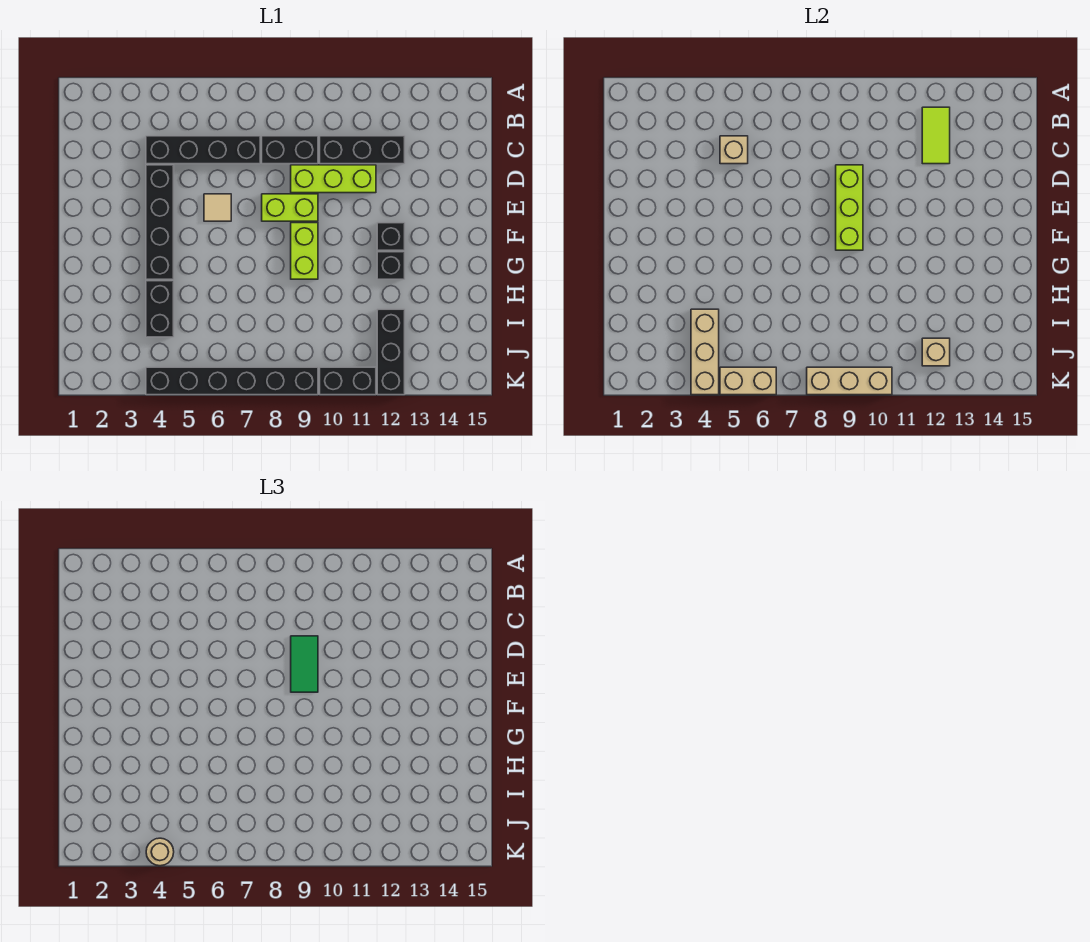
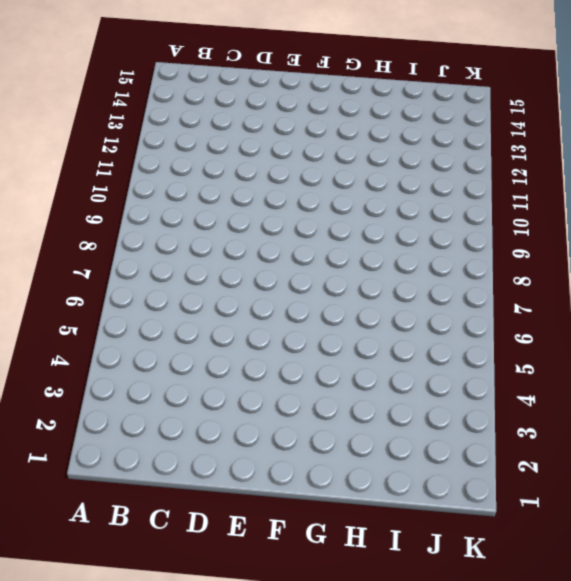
none -> black brick C4:C7 level 1
none -> black brick C8:C9 level 1
none -> black brick C10:C12 level 1

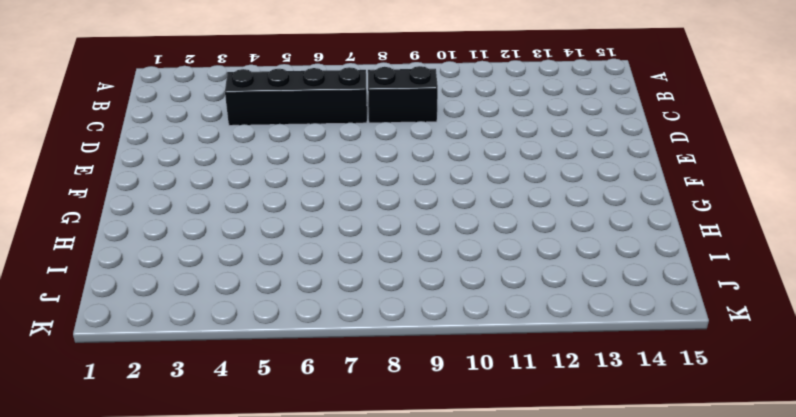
none -> black brick C10:C12 level 1
none -> black brick D4:G4 level 1
none -> lime brick D9:D11 level 1

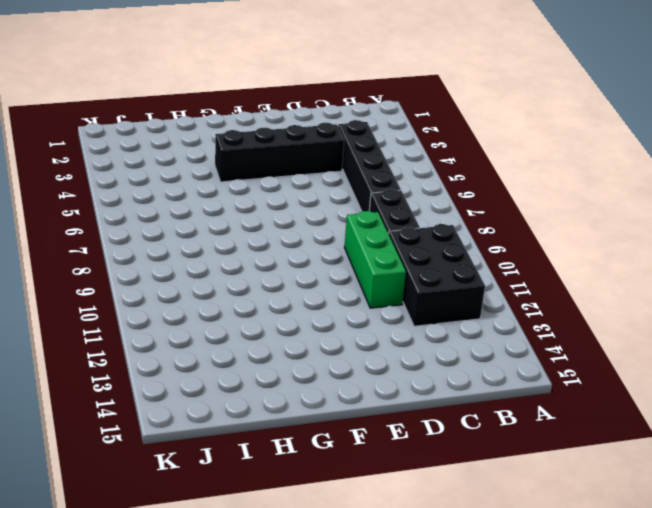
black brick B10:C12 level 1 -> black brick C10:C12 level 1
green brick D9:D11 level 1 -> lime brick D9:D11 level 1
none -> tan tile E6 level 1
none -> lime brick E8:E9 level 1
none -> lime brick F9:G9 level 1

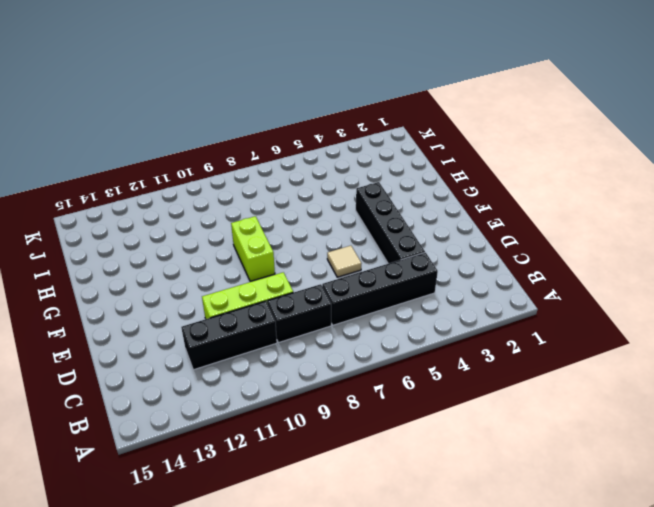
none -> lime brick E8:E9 level 1
none -> black brick F12 level 1
none -> black brick G12 level 1

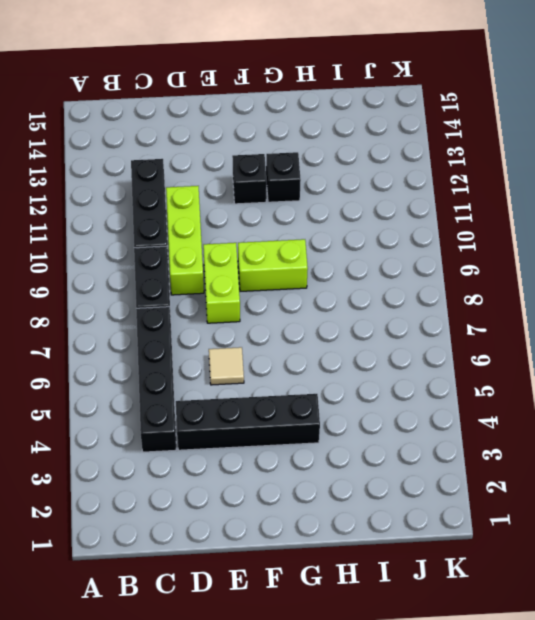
none -> black brick H4:I4 level 1
none -> black brick I12:K12 level 1
none -> black brick K4:K9 level 1

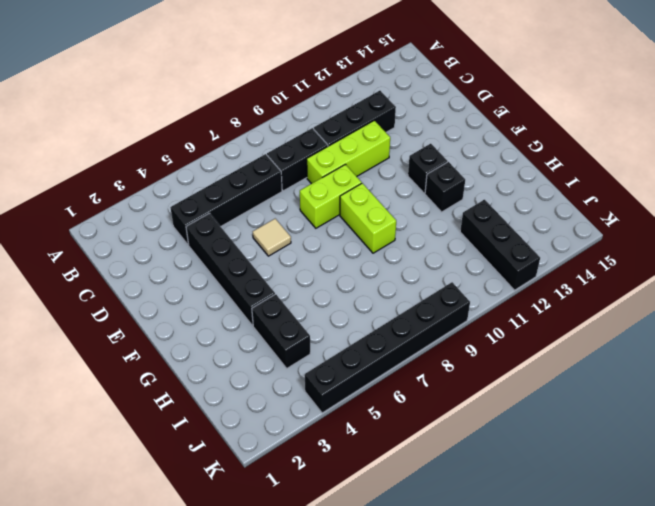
none -> black brick K10:K11 level 1
none -> lime tile B12:C12 level 2
none -> tan brick C5 level 2

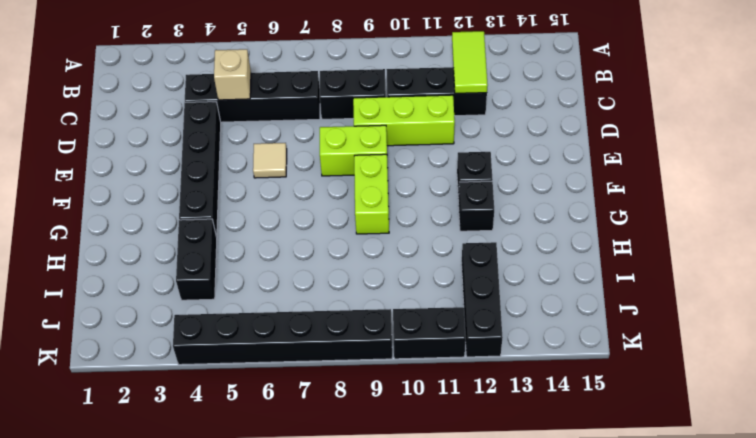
none -> lime brick D9:F9 level 2
none -> tan brick I4:K4 level 2
none -> tan brick J12 level 2

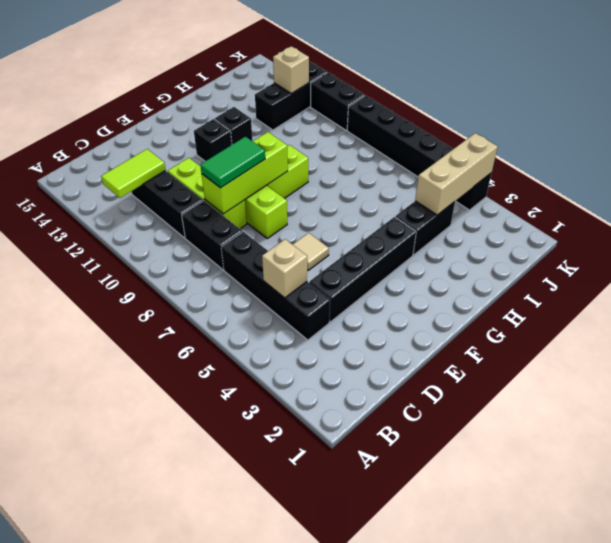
none -> tan brick K5:K6 level 2
none -> tan brick K8:K10 level 2
none -> tan round brick K4 level 3

